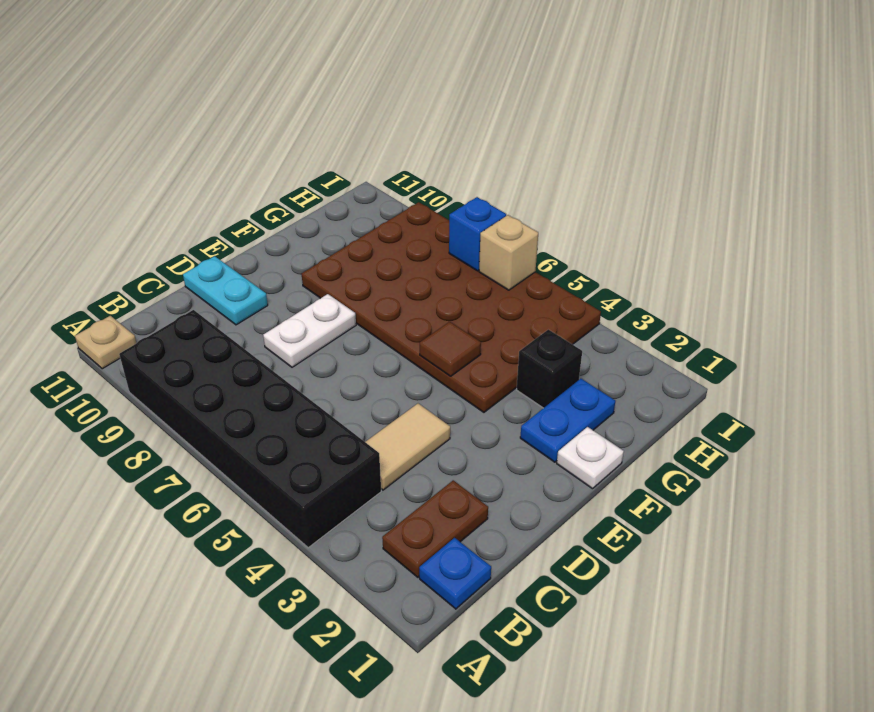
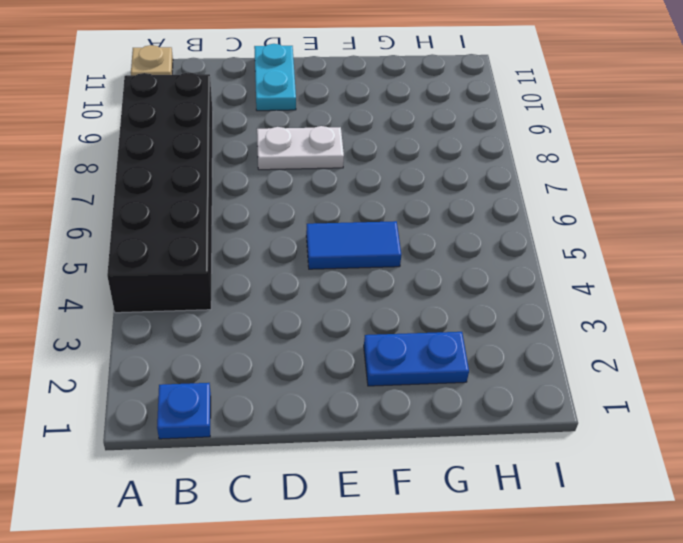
blue tile E5:F5 level 1 -> brown plate F4:I9 level 1
none -> brown plate B2:C2 level 1
none -> tan tile C4:D4 level 1
none -> white plate F1 level 1

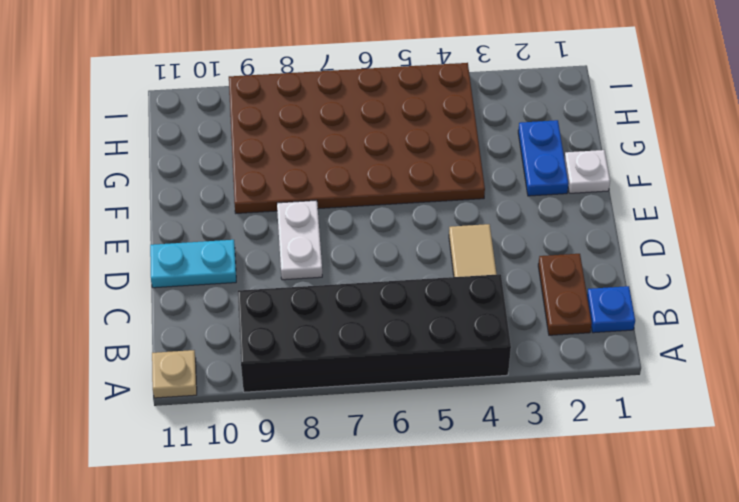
none -> black brick G3 level 1
none -> brown tile F5 level 2
none -> tan brick I6 level 2

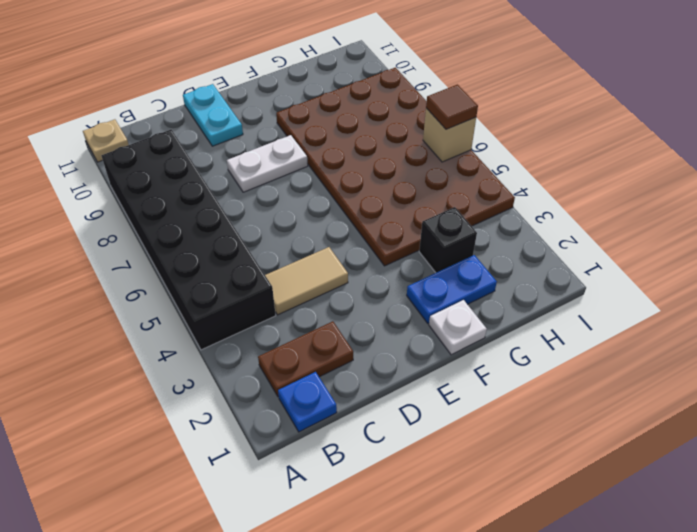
brown tile I6 level 3 -> brown tile F5 level 2
none -> blue brick I7 level 2

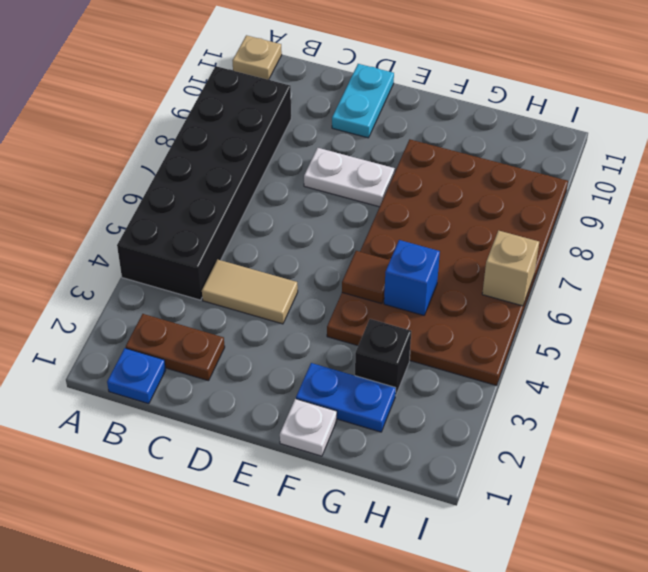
blue brick G5 level 2 -> blue brick I7 level 2

